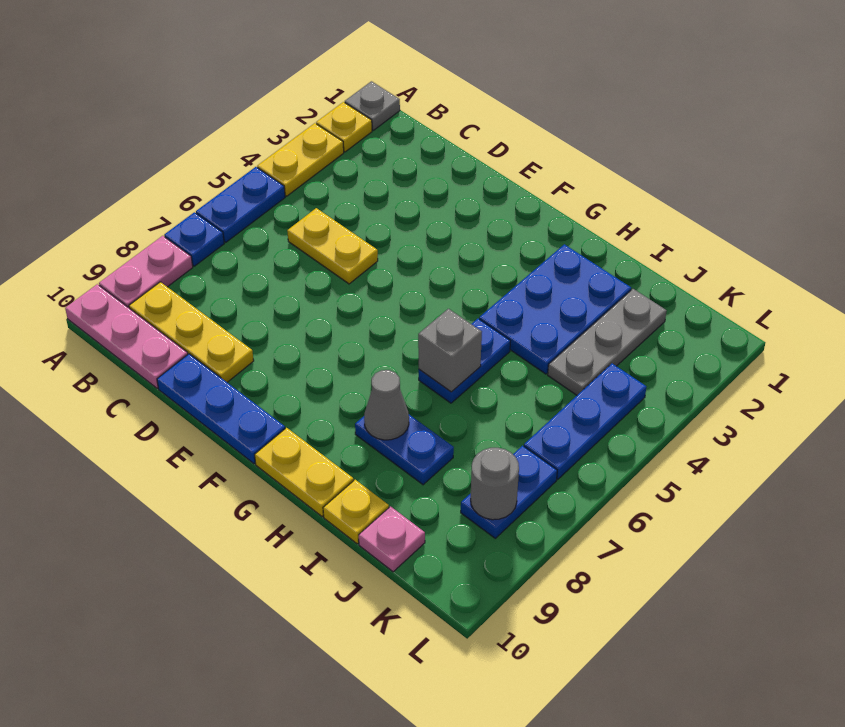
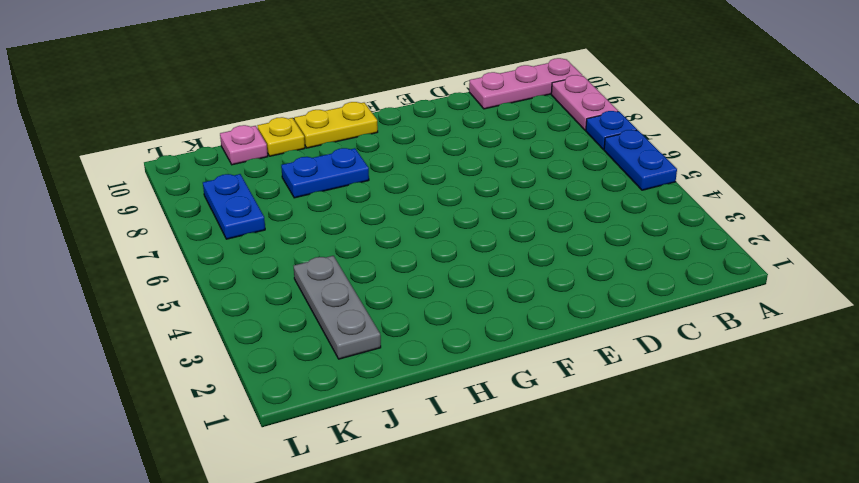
none -> grey plate A1 level 1
none -> yellow plate A2 level 1
none -> yellow plate A3:A4 level 1

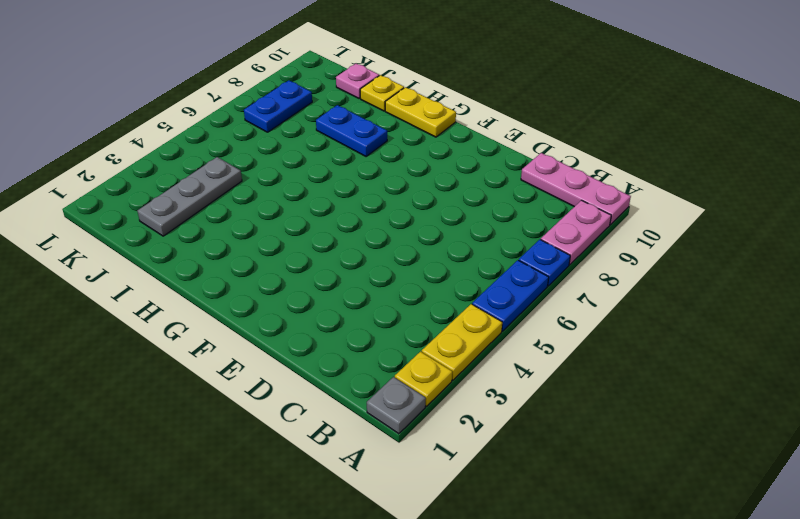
none -> yellow plate B9:D9 level 1
none -> yellow plate C5:D5 level 1
none -> blue plate D10:F10 level 1

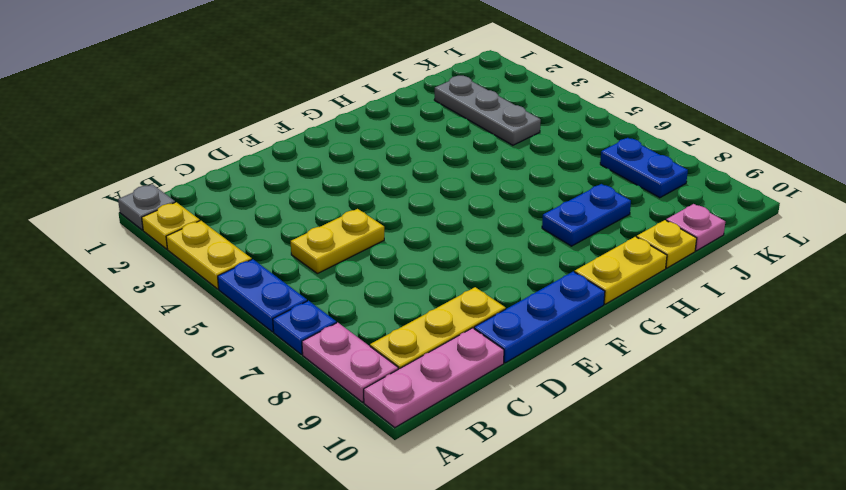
none -> blue plate H2:I4 level 1
none -> blue plate H5:H6 level 1
none -> blue plate K4:K6 level 1

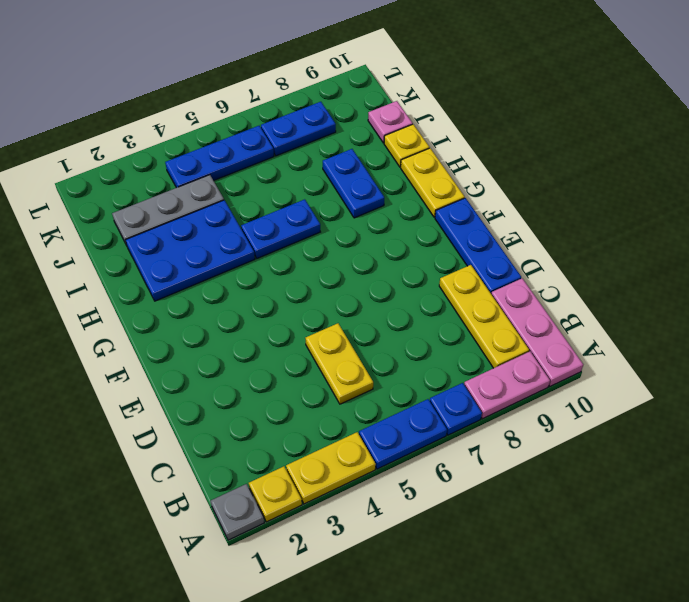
none -> grey brick H6 level 2
none -> grey cone H8 level 2
none -> grey round brick K8 level 2

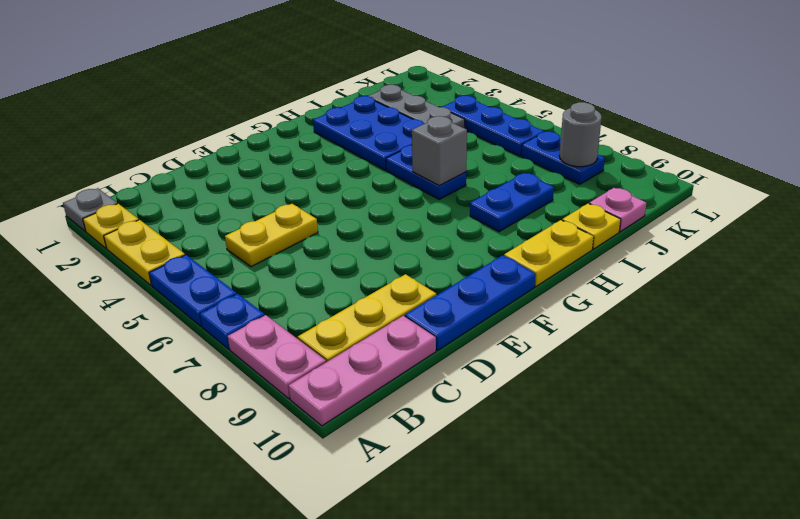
none -> grey cone H8 level 2

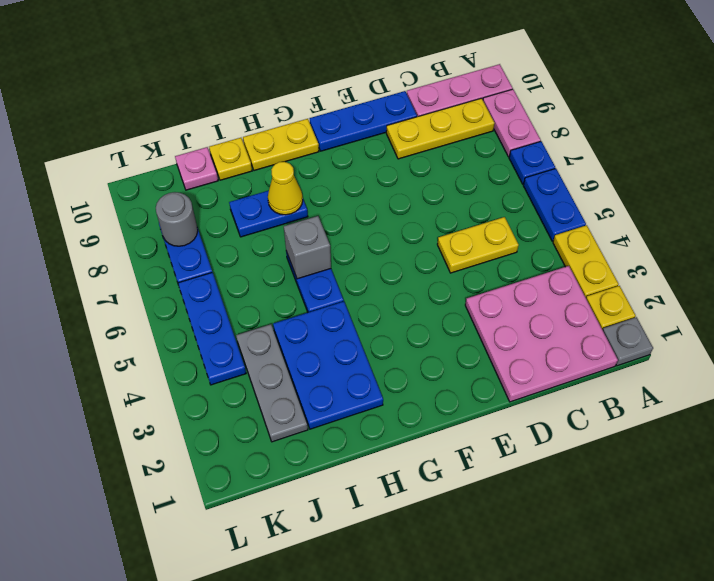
pink plate B1:D3 level 1 -> none
yellow cone H8 level 2 -> grey cone H8 level 2

